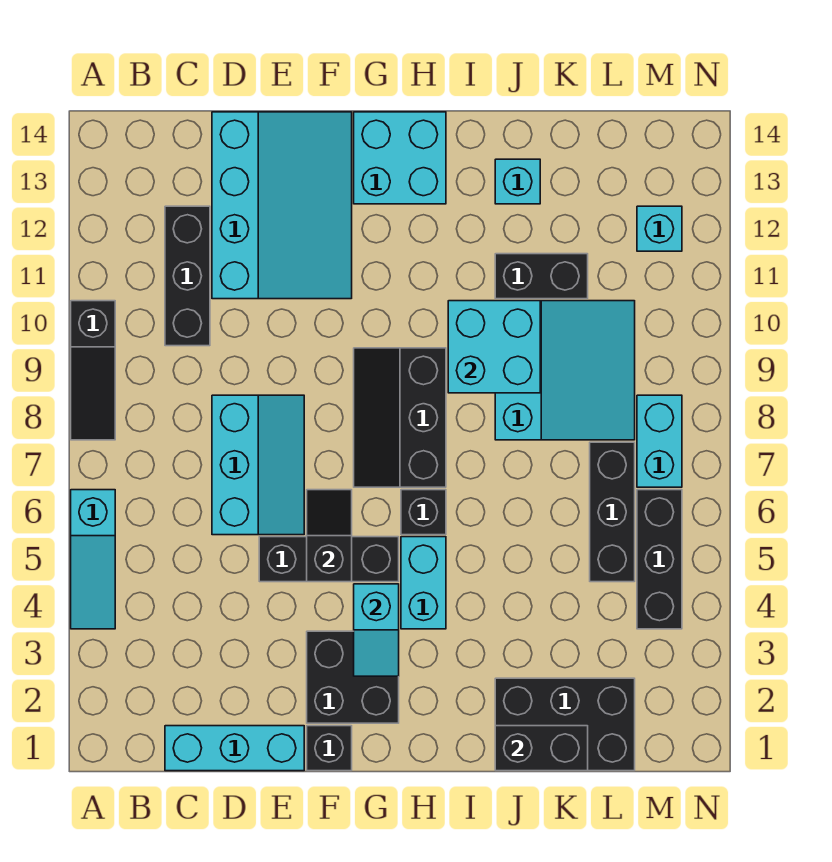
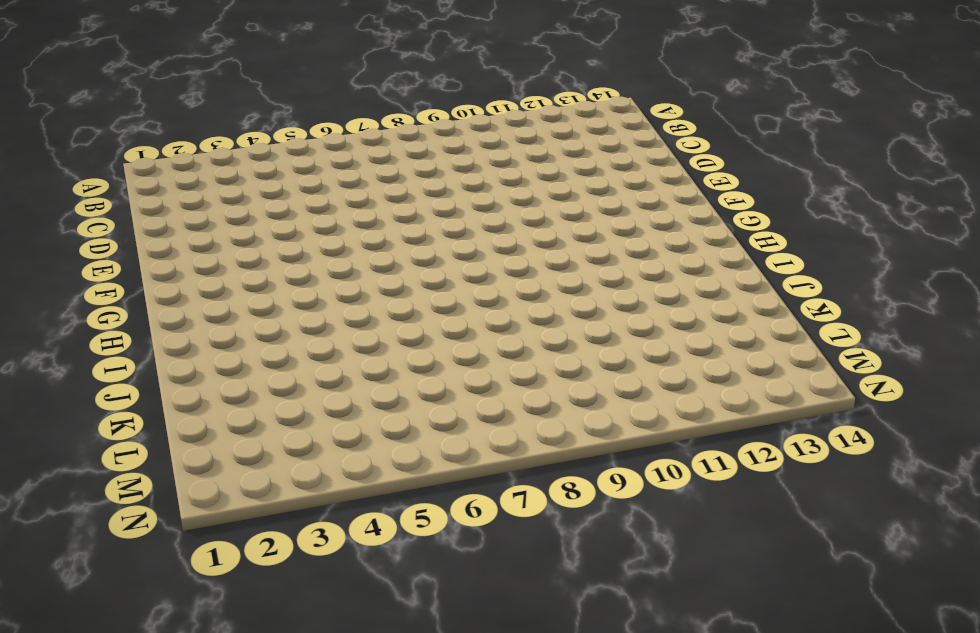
none -> cyan slope A4:A6 level 1 top 6
none -> black slope A8:A10 level 1 top 10
none -> cyan brick C1:E1 level 1

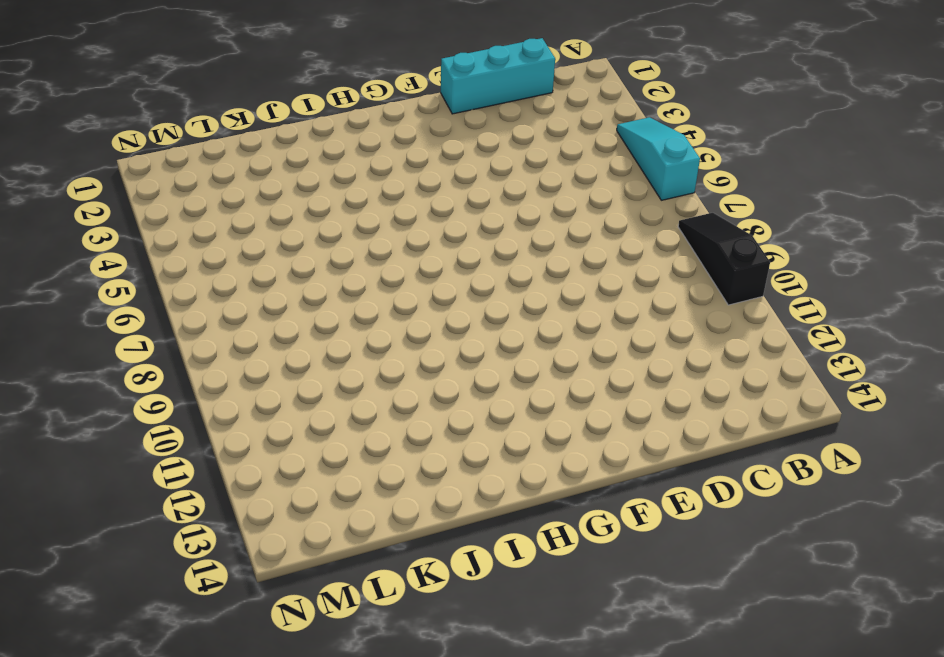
none -> black brick C10:C12 level 1
none -> cyan slope D6:E8 level 1 top D
none -> cyan slope D11:F14 level 1 top D

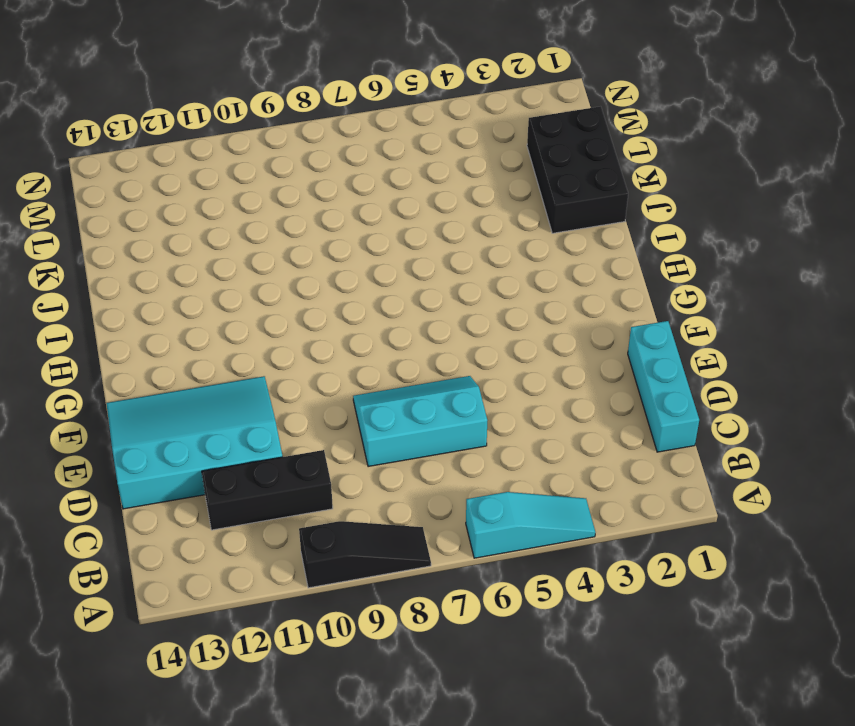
none -> black brick E5:G5 level 1
none -> black brick F1 level 1
none -> black brick F2:G3 level 1

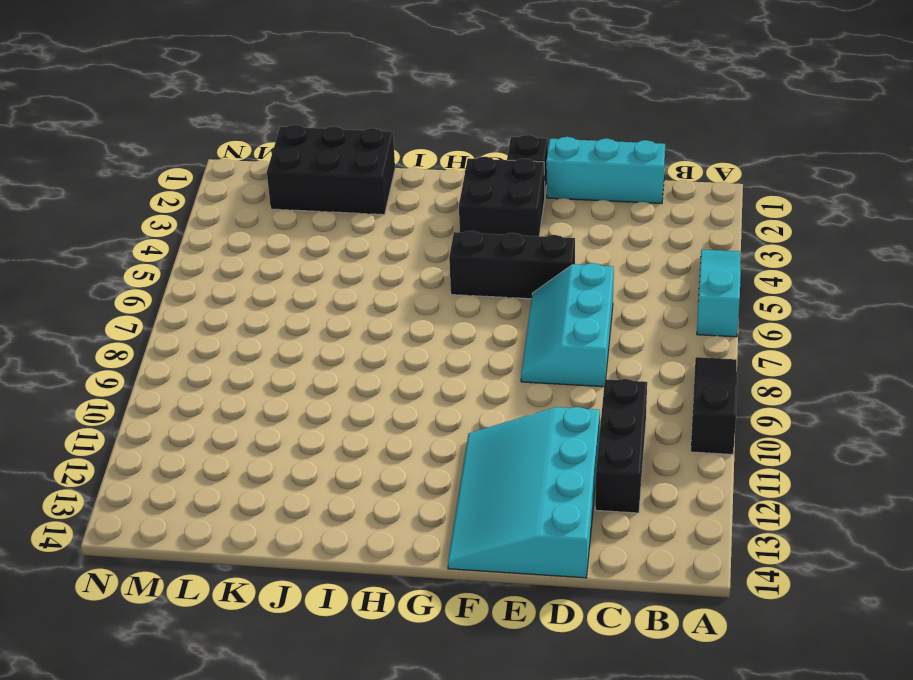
none -> black slope G7:H9 level 1 top H
none -> cyan brick G13:H14 level 1
none -> cyan brick H4:H5 level 1

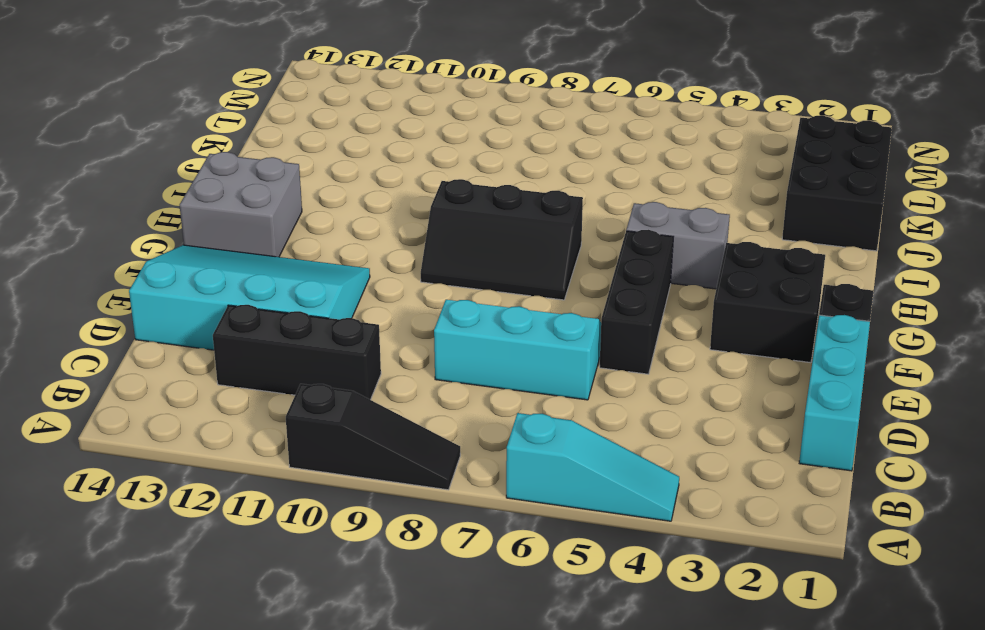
grey brick G13:H14 level 1 -> cyan brick G13:H14 level 1
grey brick H4:H5 level 1 -> cyan brick H4:H5 level 1
none -> black brick H6 level 1
none -> cyan slope J8:L10 level 1 top J
none -> black brick J11:K11 level 1

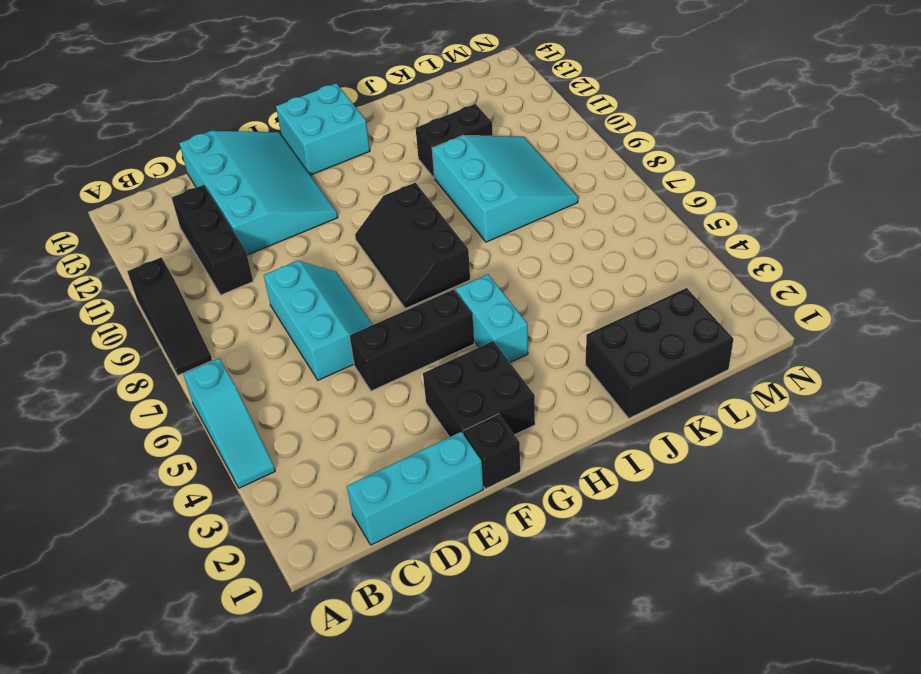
none -> black brick H6 level 1
none -> cyan brick J13 level 1
none -> black brick L5:L7 level 1

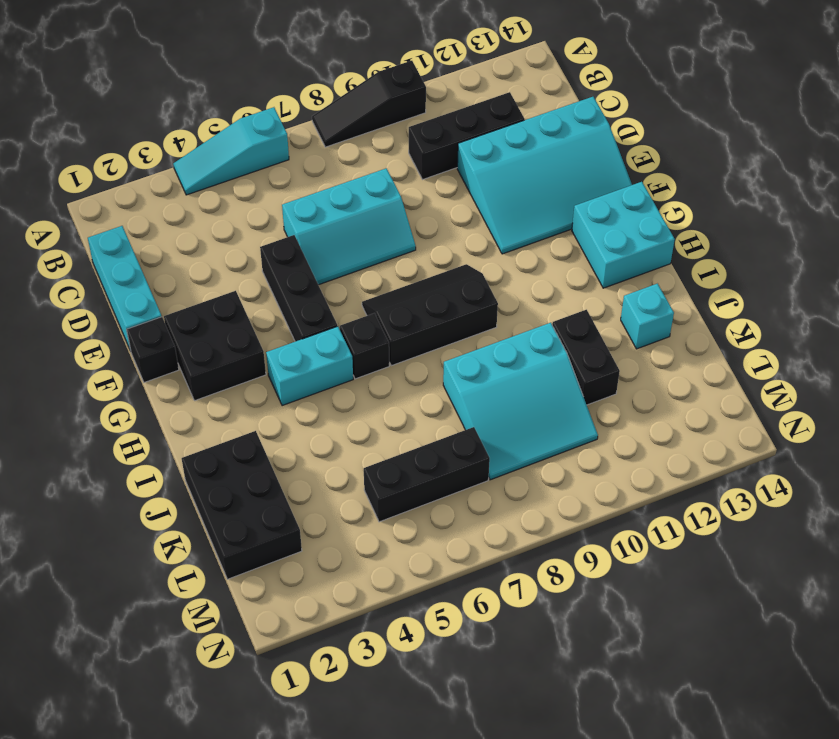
none -> black brick M4:M6 level 1
none -> cyan brick M7:M8 level 1
none -> cyan brick M12 level 1

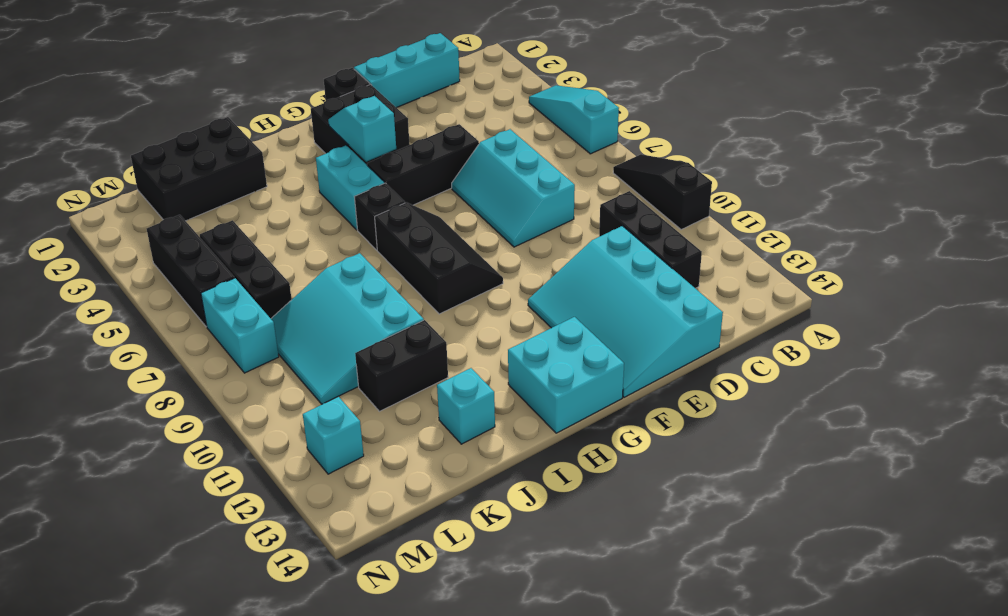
none -> black slope F5:F6 level 2 top 5
none -> cyan brick I9:J10 level 2
none -> black brick J1:K1 level 2

